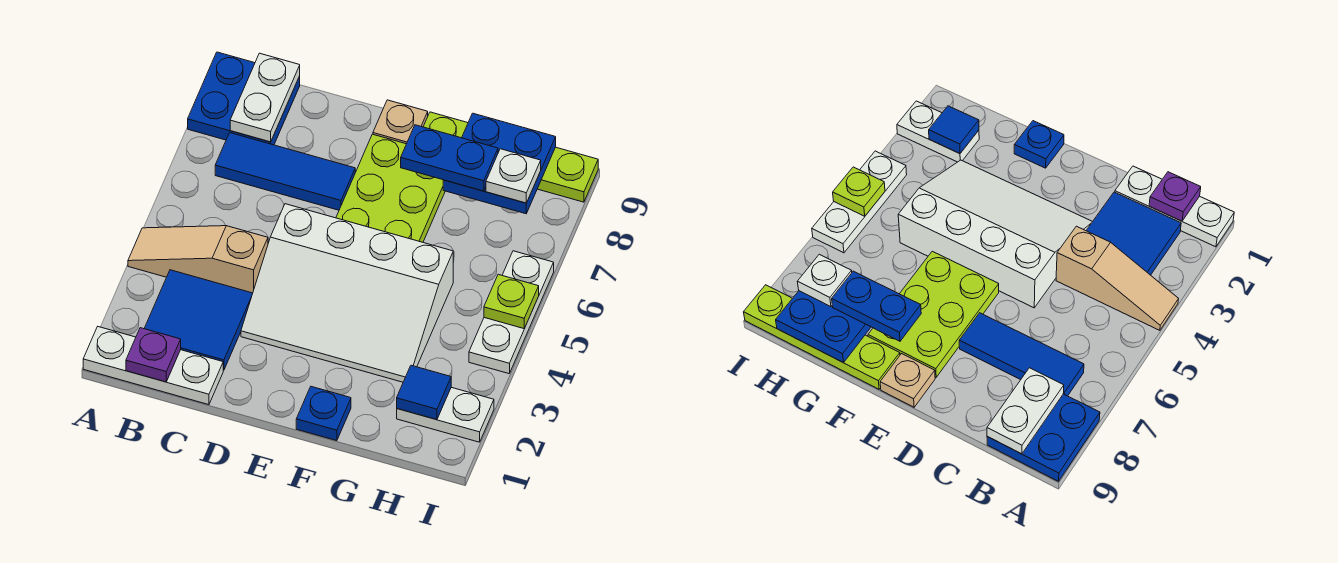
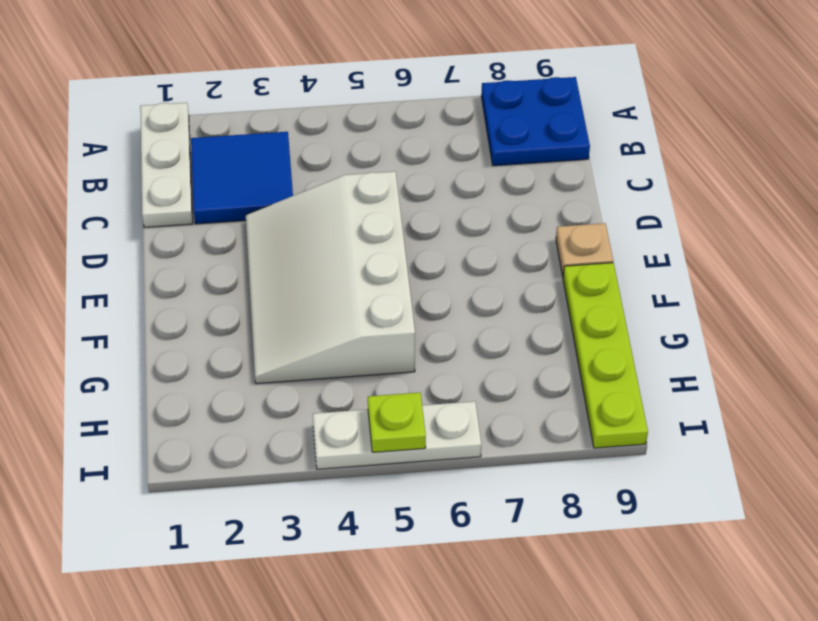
none -> tan slope A4:C4 level 1 top C
none -> blue tile B7:D7 level 1
none -> lime plate E6:F8 level 1

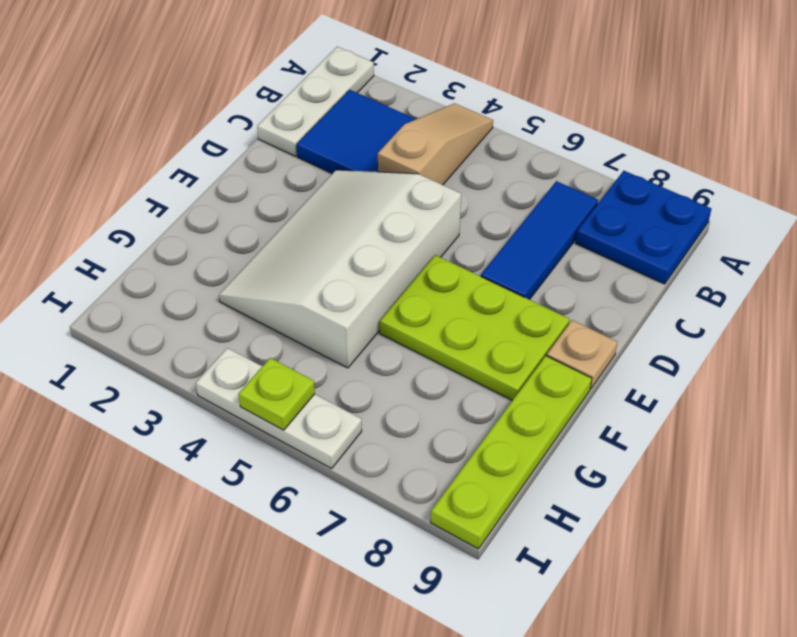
none -> blue plate F1 level 1
none -> white plate H2:I2 level 1
none -> purple plate B1 level 2

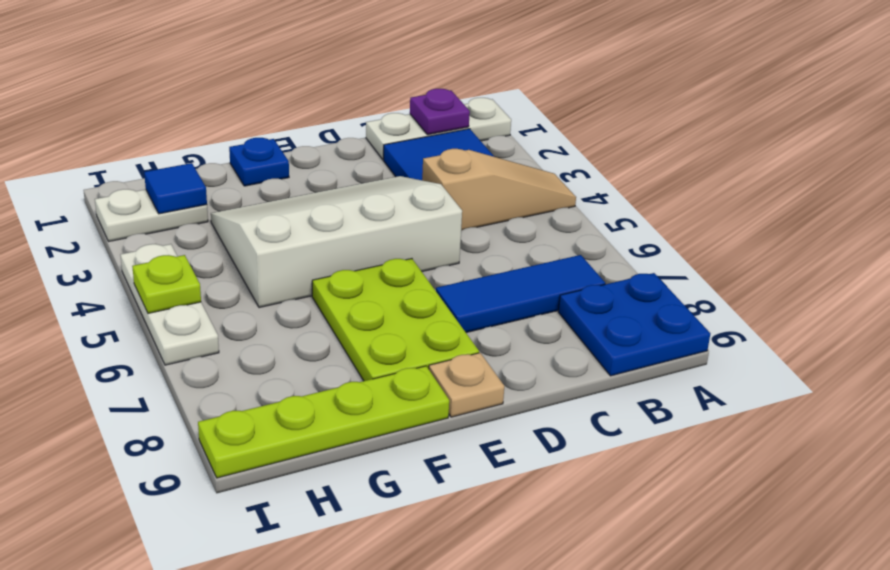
none -> white plate B8:B9 level 2
none -> blue plate G8:H9 level 2
none -> blue plate F8:G8 level 3

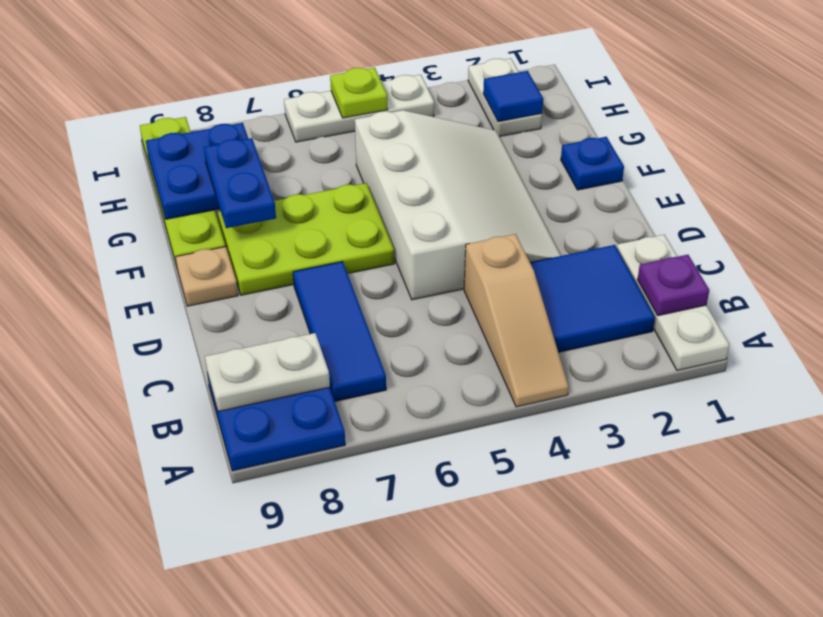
none -> white plate H8 level 3

